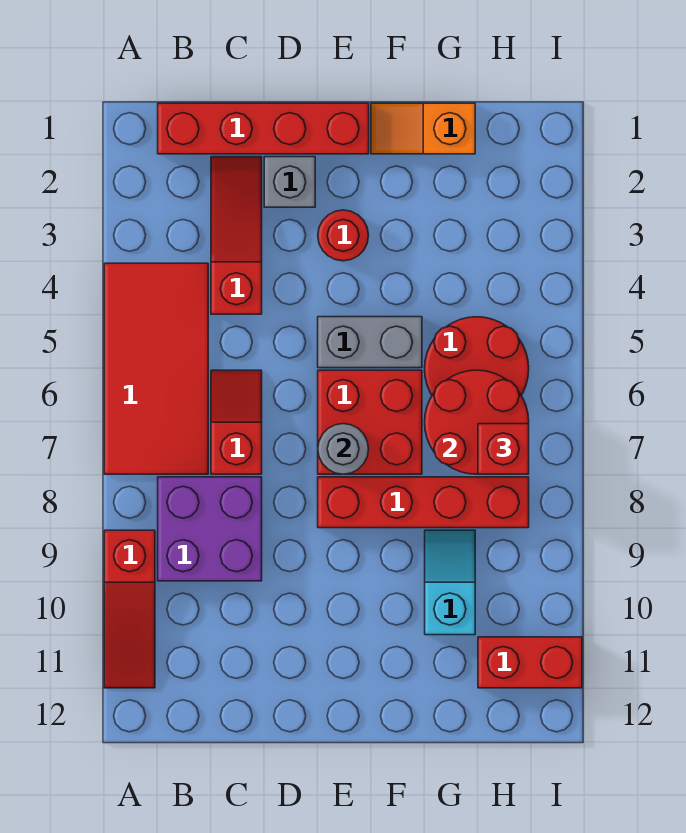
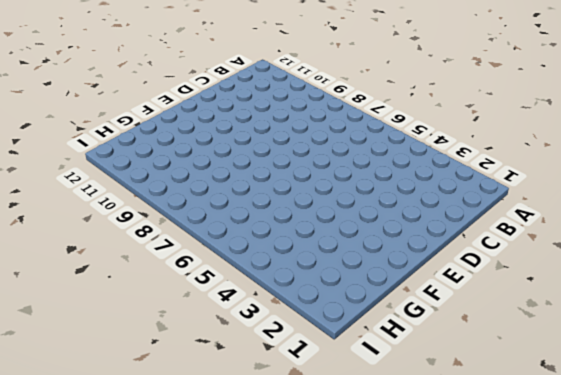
none -> red tile A4:B7 level 1
none -> red slope A9:A11 level 1 top 9
none -> red brick B1:E1 level 1

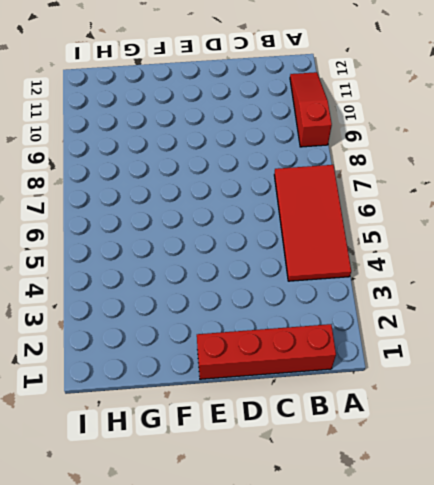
none -> purple brick B8:C9 level 1
none -> red slope C2:C4 level 1 top 4
none -> red slope C6:C7 level 1 top 7

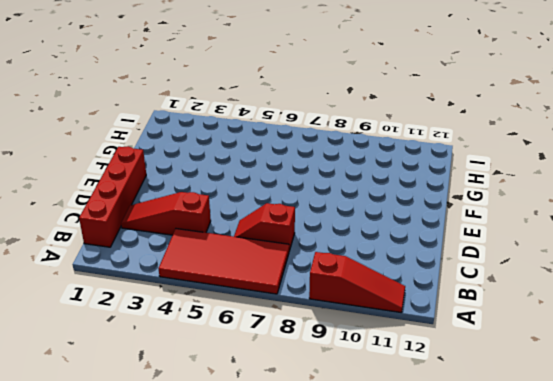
none -> purple brick B8:C9 level 1
none -> grey brick D2 level 1
none -> red round brick E3 level 1

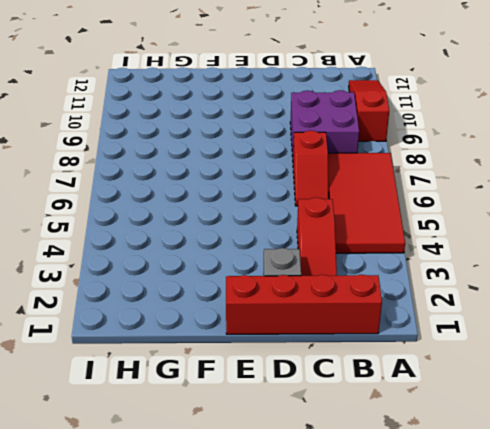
none -> red round brick E3 level 1
none -> grey brick E5:F5 level 1
none -> red brick E6:F7 level 1

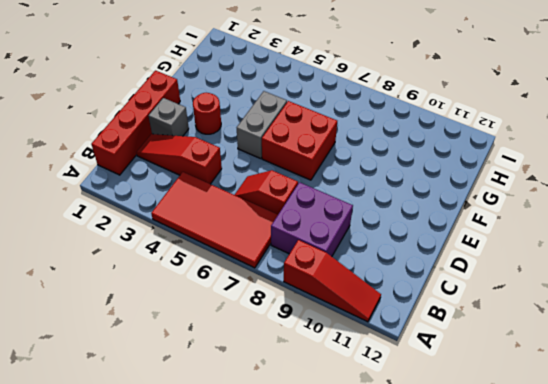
none -> red brick E8:H8 level 1
none -> orange slope F1:G1 level 1 top G
none -> red round brick G5:H6 level 1

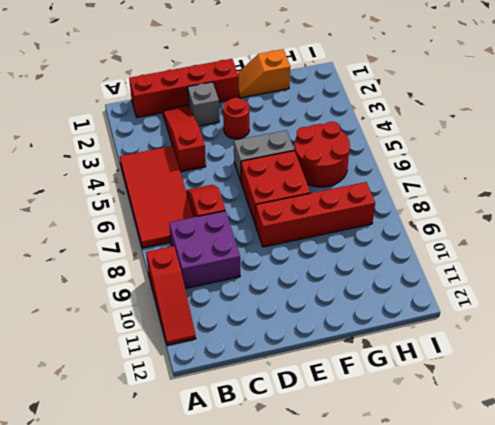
none -> cyan slope G9:G10 level 1 top 10
none -> red brick H11:I11 level 1
none -> grey round brick E7 level 2

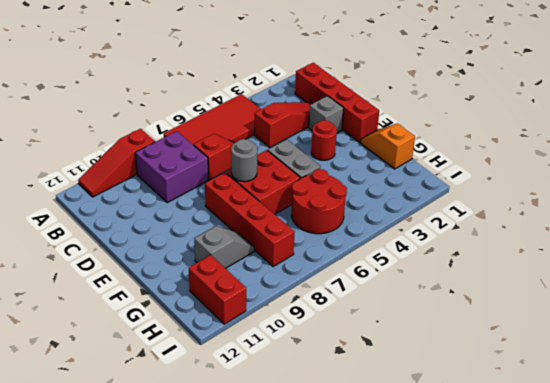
grey slope G9:G10 level 1 top 10 -> cyan slope G9:G10 level 1 top 10
none -> red round brick G6:H7 level 2
none -> red brick H7 level 3

